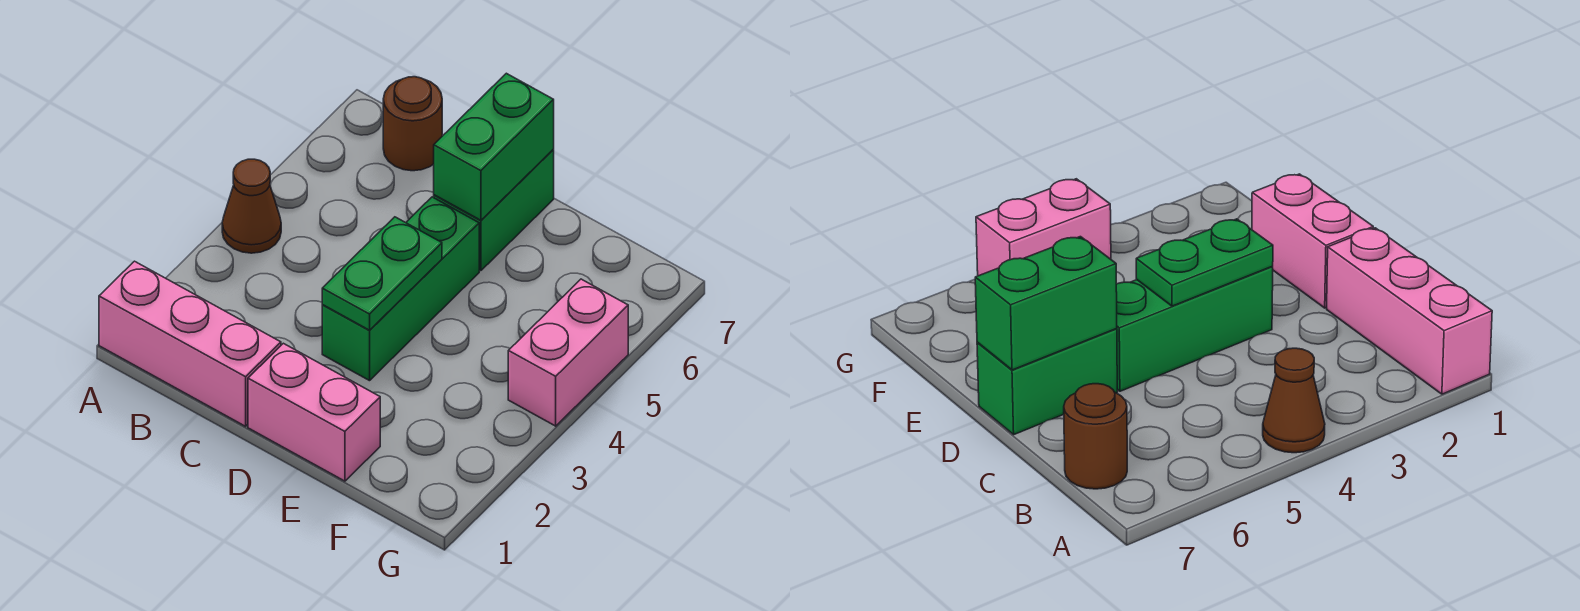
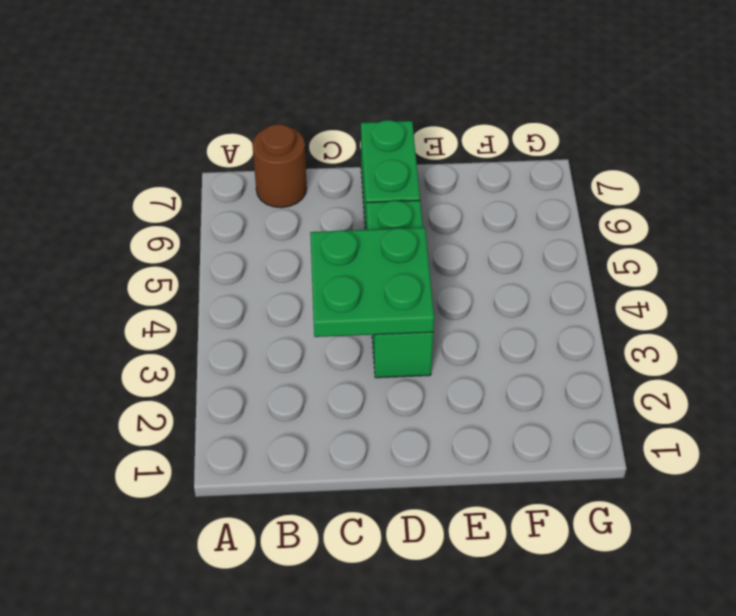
green plate C3:D4 level 2 -> green plate D3:D4 level 2
none -> pink brick A1:C1 level 1
none -> brown cone A4 level 1

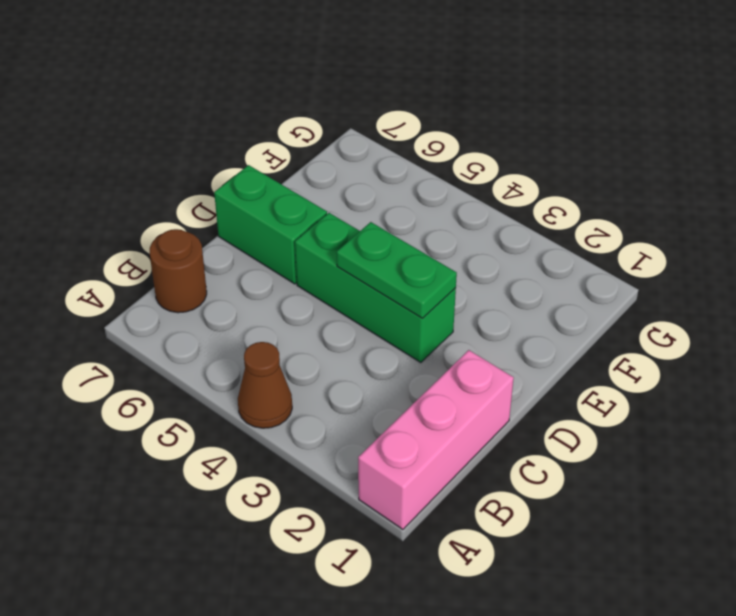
none -> pink brick D1:E1 level 1
none -> pink brick G4:G5 level 1

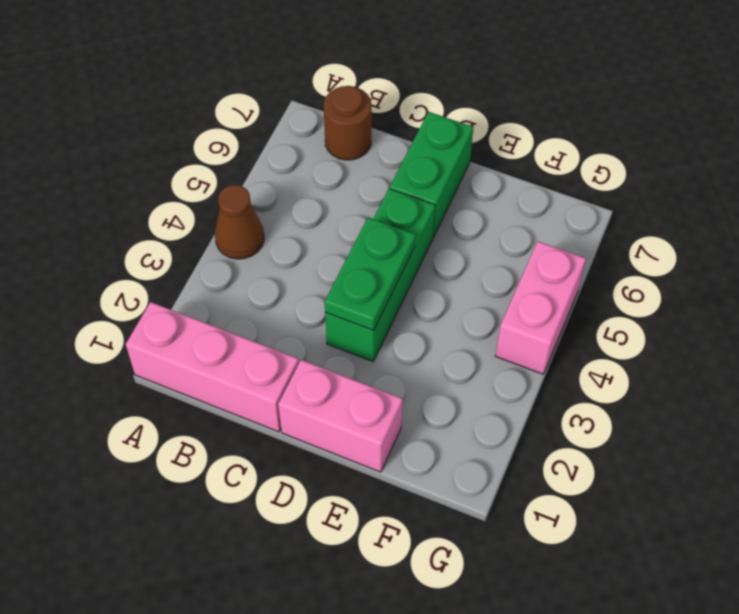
none -> green brick D6:D7 level 2

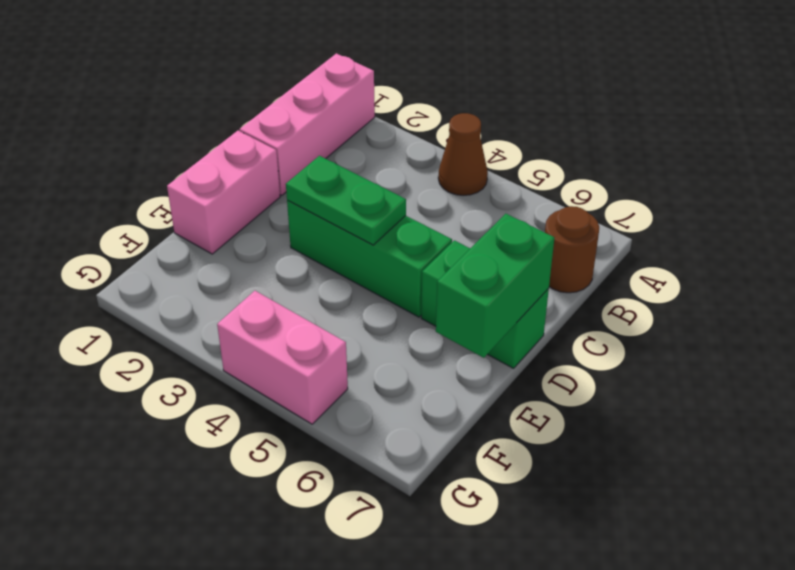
green brick D7:E7 level 2 -> green brick D6:D7 level 2

